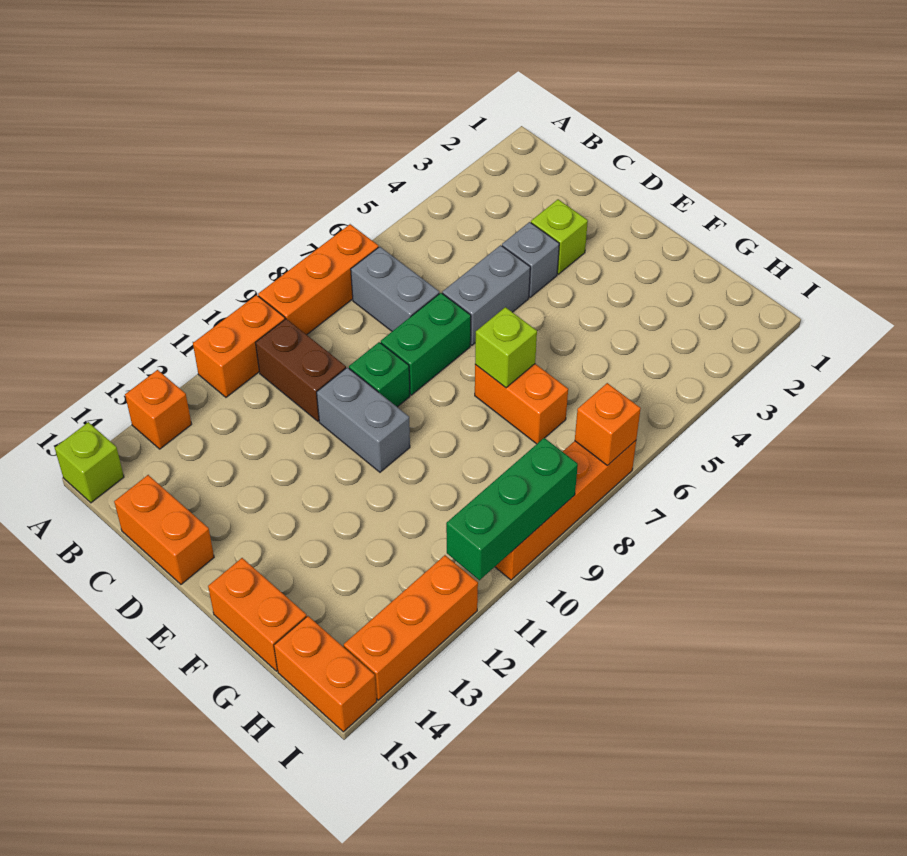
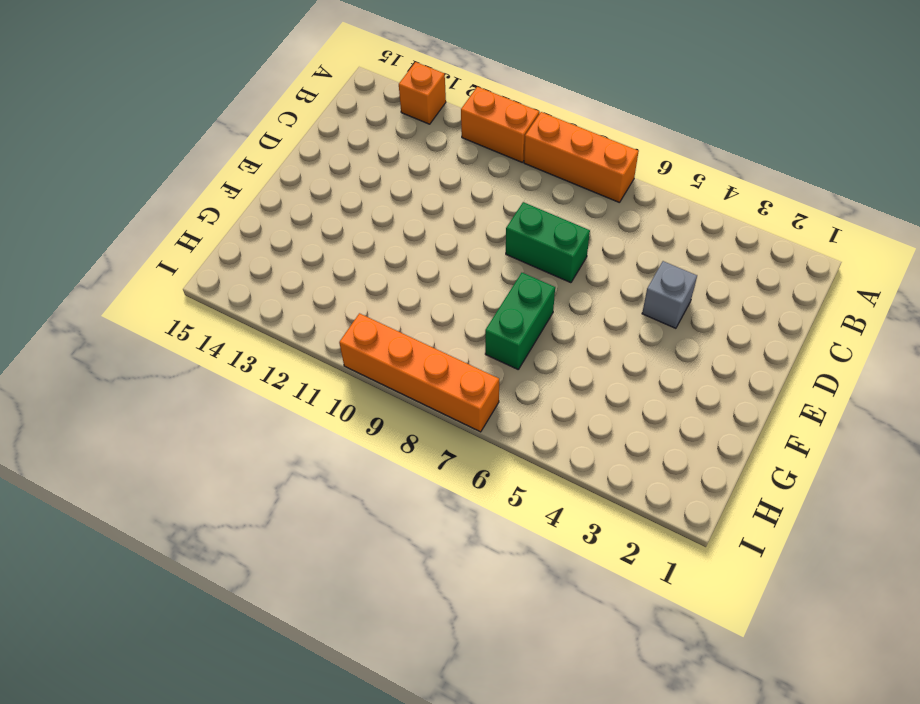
green brick F7:G7 level 1 -> orange brick F7:G7 level 1
none -> lime brick A15 level 1
none -> grey brick B7:C7 level 1
none -> brown brick B10:C10 level 1

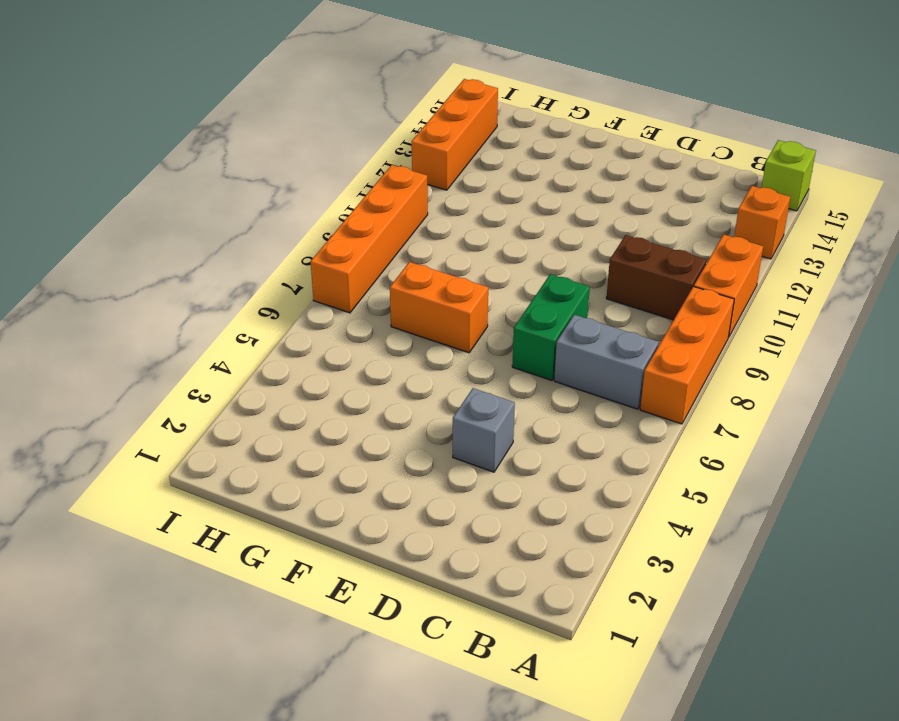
none -> orange brick C15:D15 level 1
none -> lime brick D3 level 1
none -> grey brick D5:D6 level 1

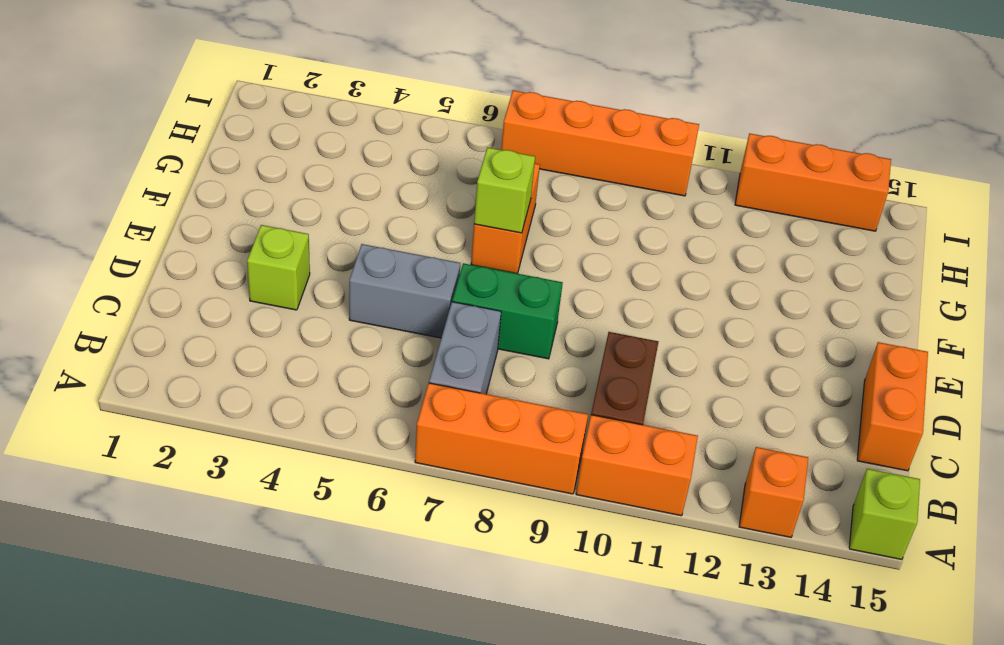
none -> grey brick D4 level 1
none -> green brick D9 level 1
none -> grey brick D10:E10 level 1

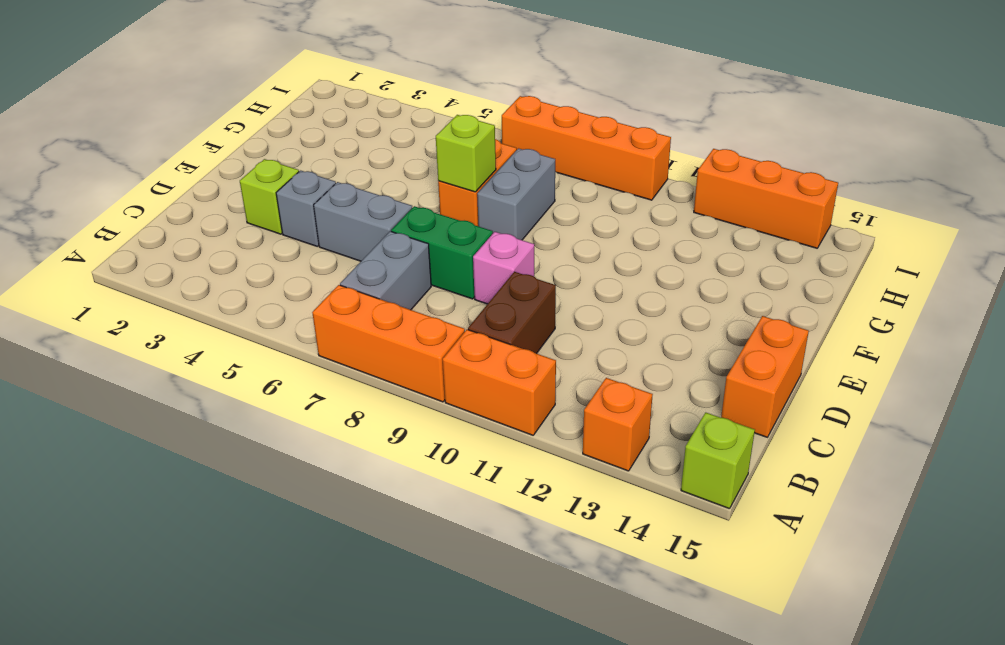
pink brick D9 level 1 -> green brick D9 level 1
grey brick F8:G8 level 1 -> grey brick D10:E10 level 1
none -> orange brick F15:G15 level 1
none -> orange brick H15:I15 level 1
none -> orange brick I7 level 2

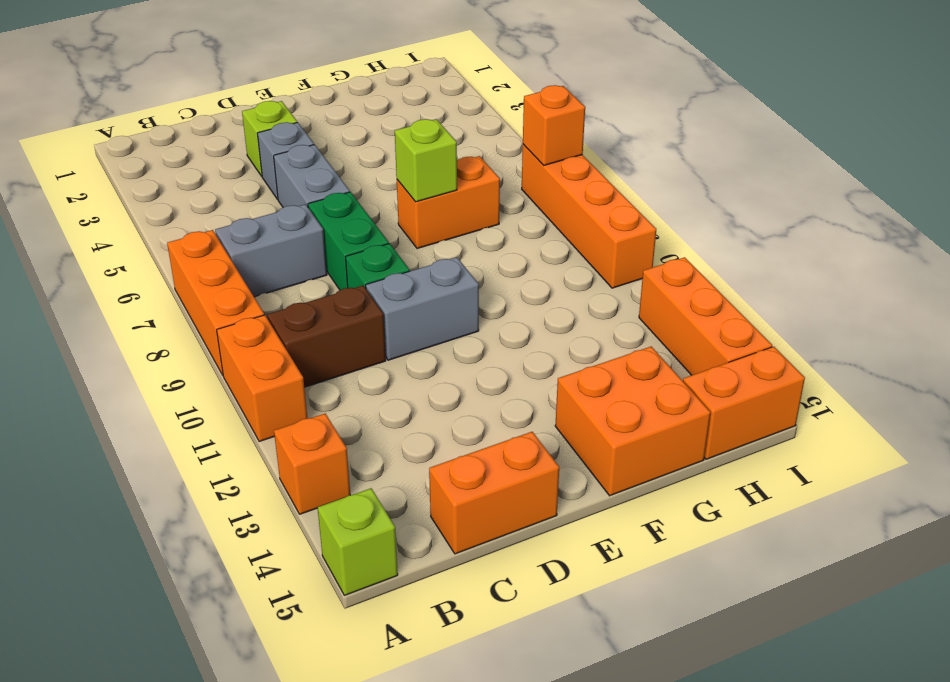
orange brick F14:G15 level 1 -> orange brick F15:G15 level 1
none -> green brick I9:I11 level 2

